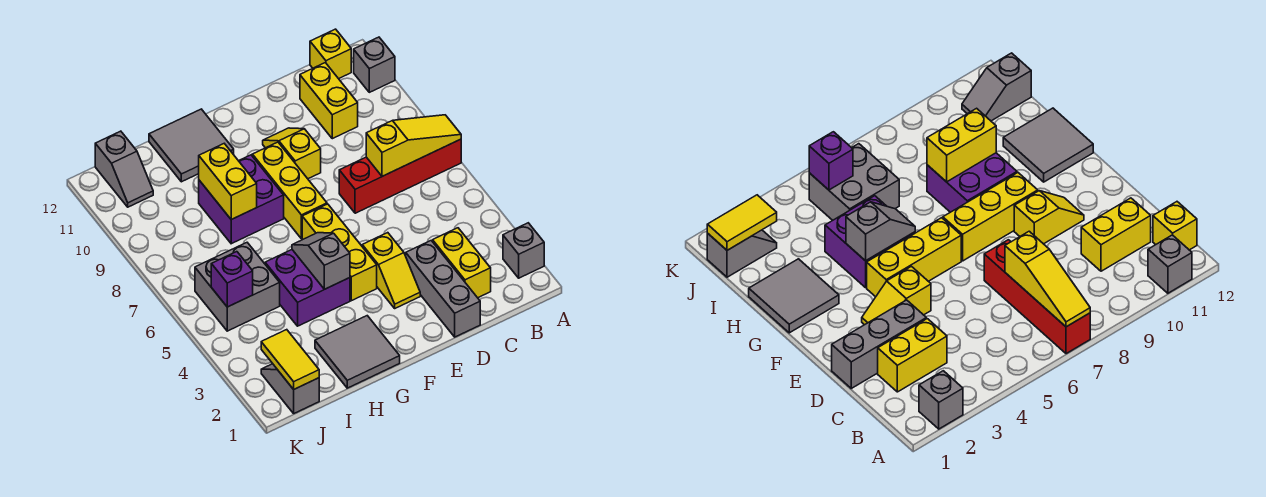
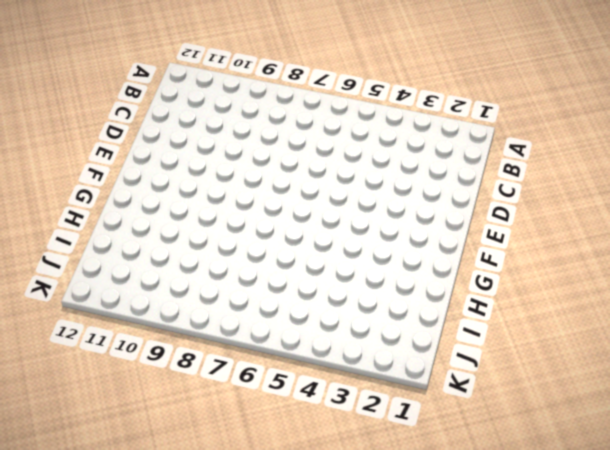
none -> grey brick A2 level 1
none -> red brick A7:D7 level 1
none -> grey brick A11 level 1

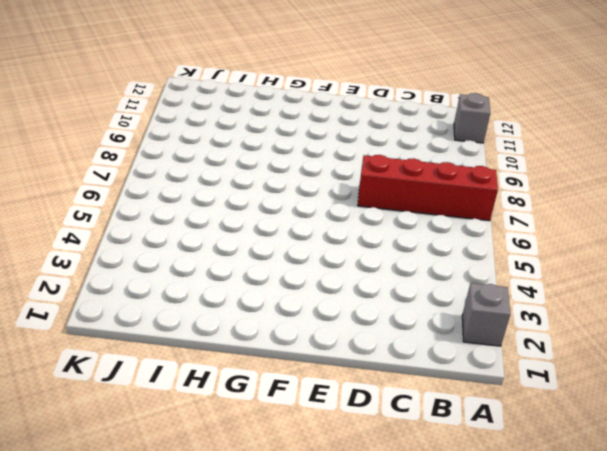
none -> yellow brick B12 level 1
none -> yellow brick C2:C3 level 1
none -> yellow brick C10:C11 level 1

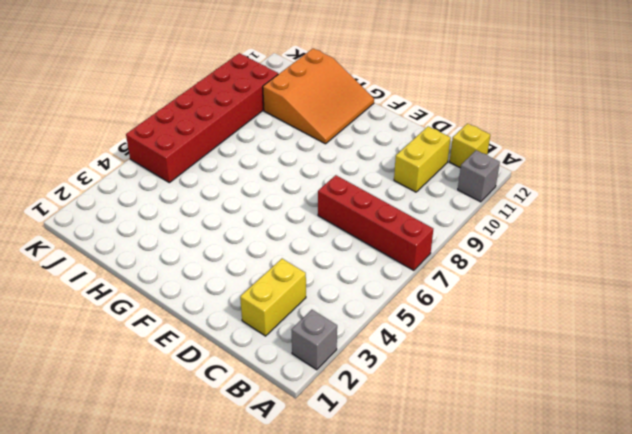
orange slope G10:I12 level 1 top I -> grey tile G11:H12 level 1
red brick J5:K10 level 1 -> grey brick I5:J6 level 1
none -> grey brick D1:D3 level 1
none -> yellow slope E3:E4 level 1 top 4
none -> yellow slope E9:E10 level 1 top 9

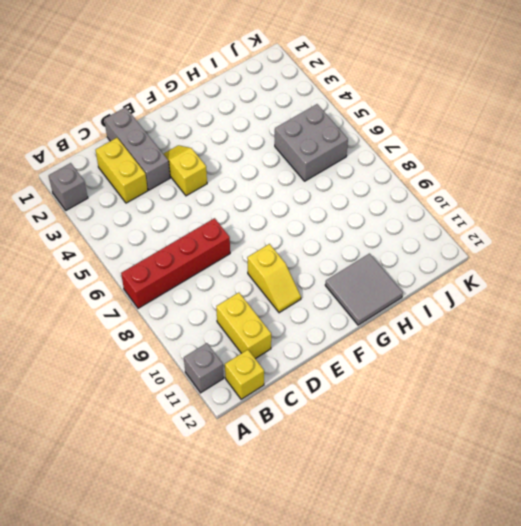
none -> yellow brick F4:F6 level 1
none -> yellow brick F7:F9 level 1
none -> grey tile G1:H2 level 1

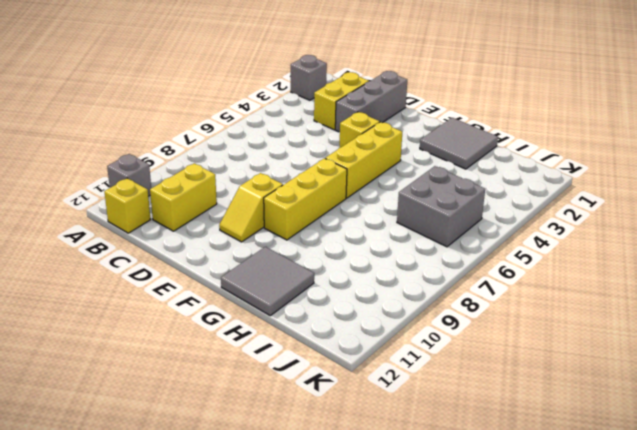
none -> red brick A7:D7 level 1
none -> purple brick G4:H5 level 1
none -> purple brick G8:H9 level 1

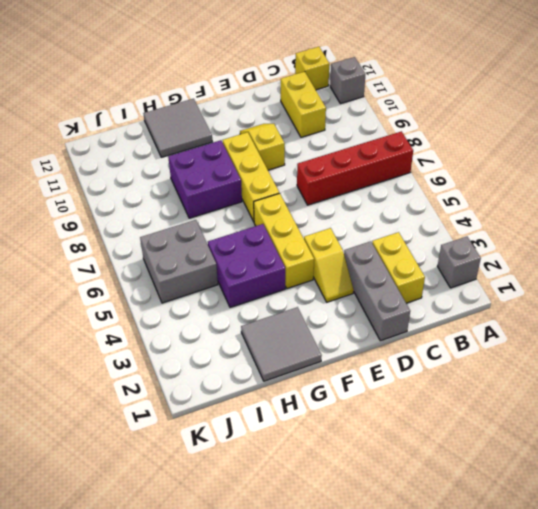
none -> grey slope J1:J2 level 1 top 1
none -> grey slope J11:J12 level 1 top 12
none -> yellow slope A7:C7 level 2 top C

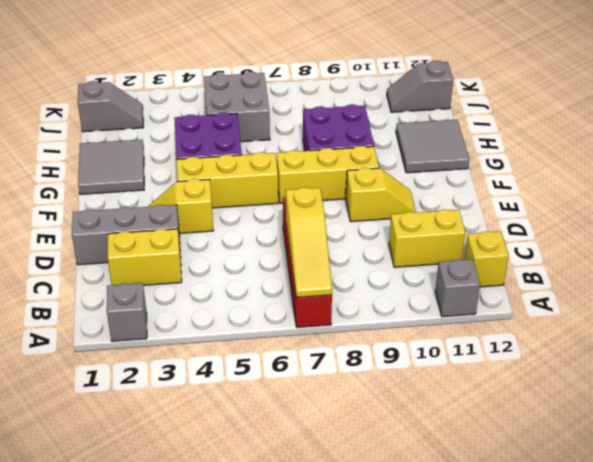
none -> grey slope G4:G5 level 2 top 4
none -> yellow brick H8:H9 level 2
none -> yellow tile J1:J2 level 2

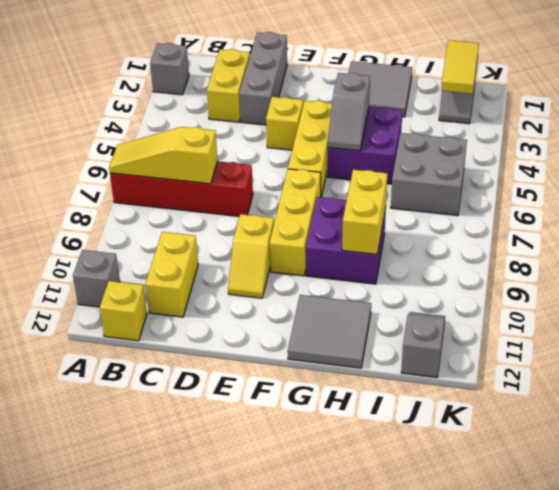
none -> purple brick J5 level 2

